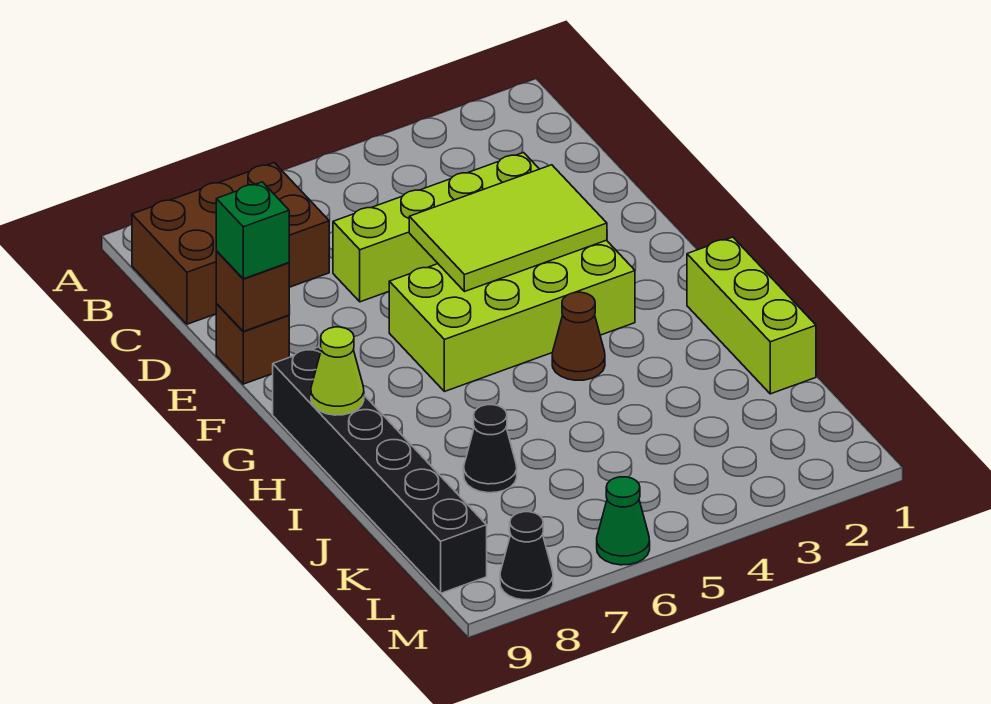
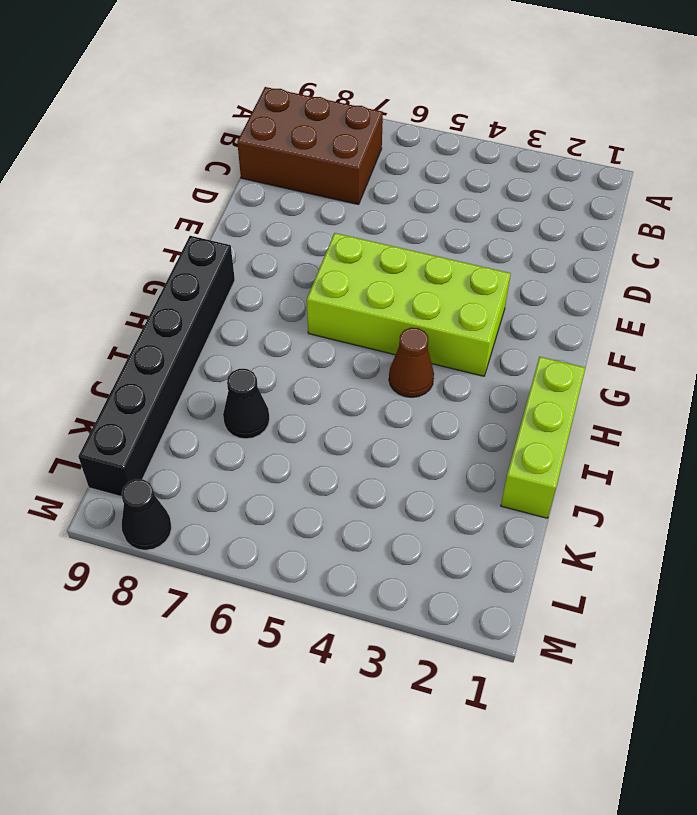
none -> lime brick D3:D6 level 1
none -> brown brick E9 level 1
none -> green cone M6 level 1

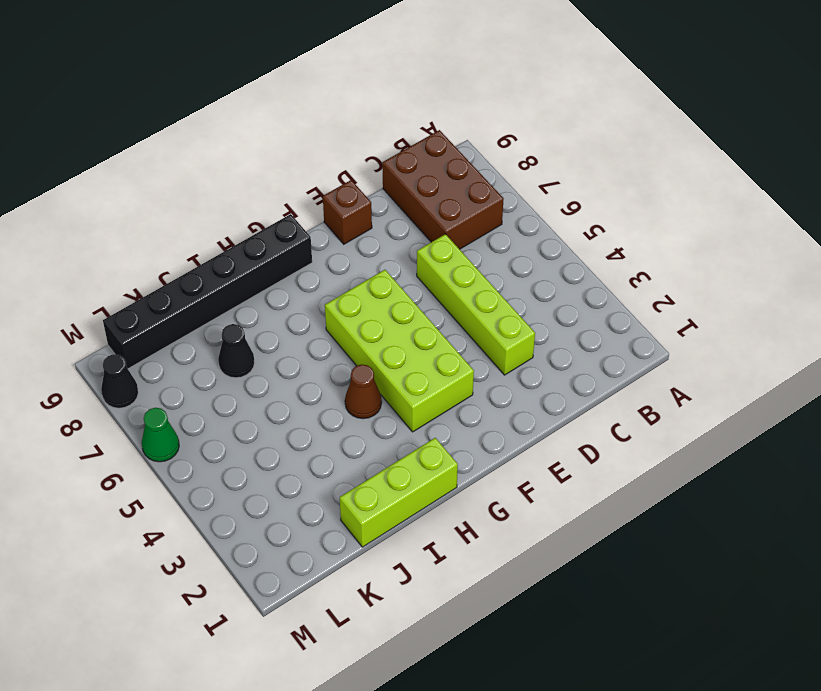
none -> lime tile E3:F5 level 2
none -> brown brick E9 level 2
none -> lime cone H9 level 2

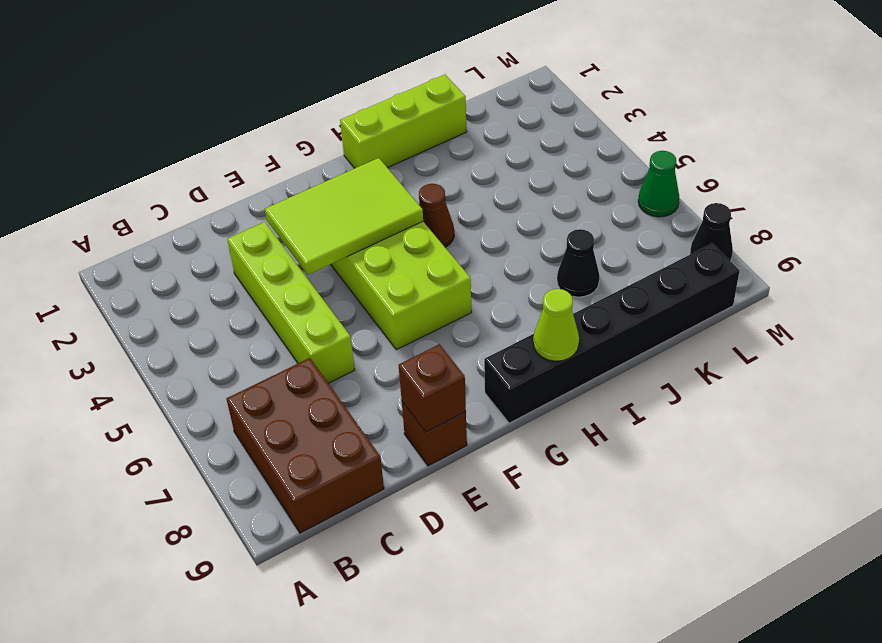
lime tile E3:G4 level 2 -> lime tile E3:F5 level 2
none -> green brick E9 level 3

